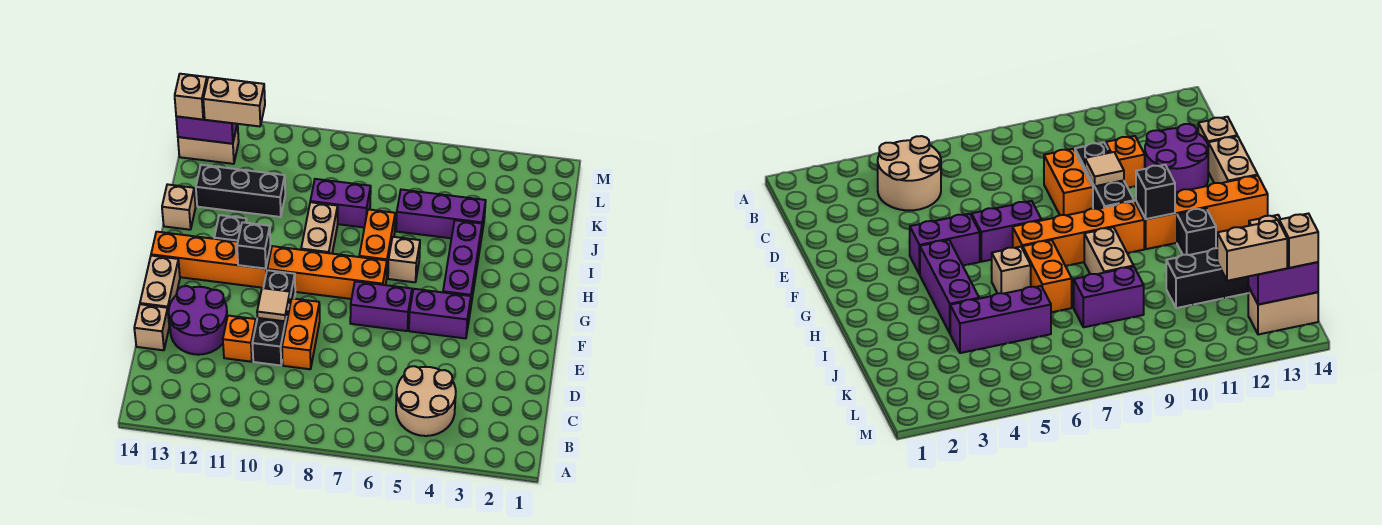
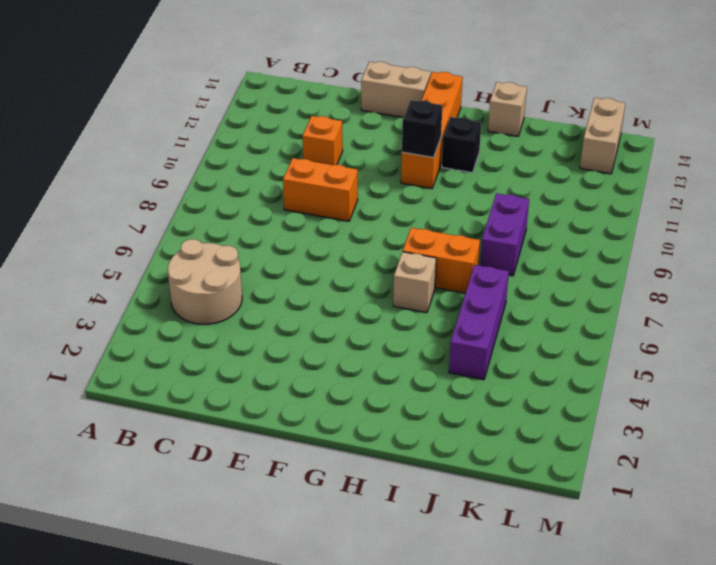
none -> black brick D10:F10 level 1
none -> purple round brick D12:E13 level 1
none -> tan brick D14 level 1

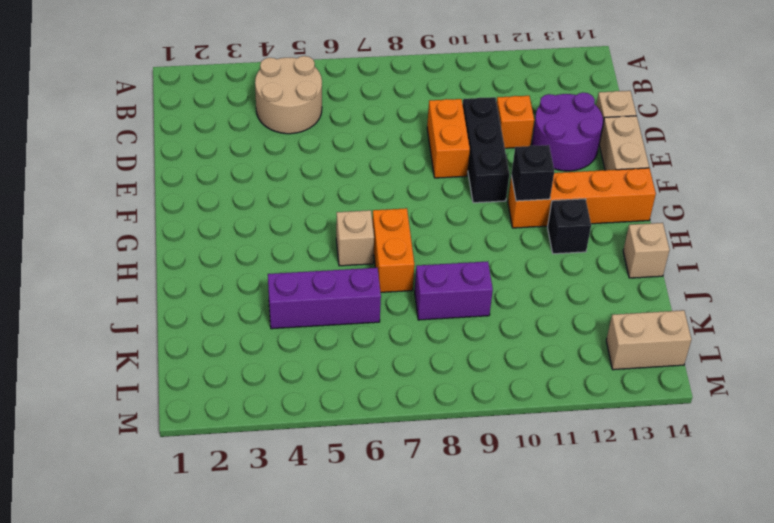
none -> purple brick F4:F5 level 1
none -> purple brick F6:F7 level 1
none -> purple brick G4:I4 level 1

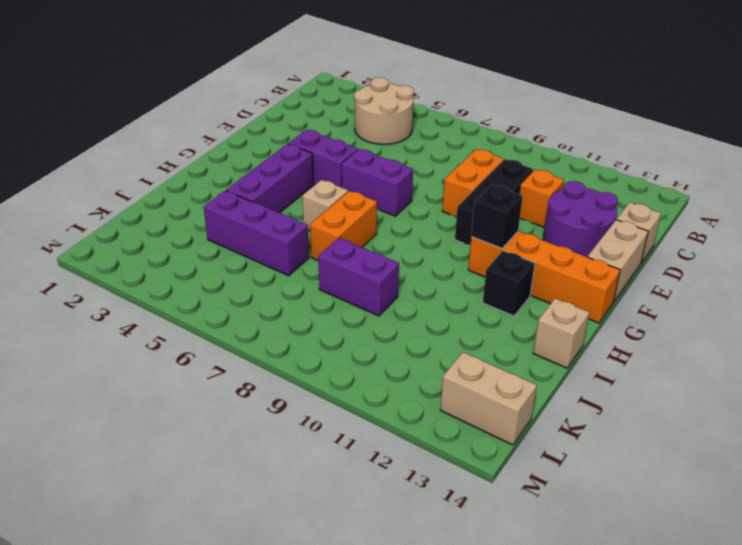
none -> orange brick G7:G10 level 1
none -> tan brick H9:I9 level 1
none -> black brick J11:J13 level 1

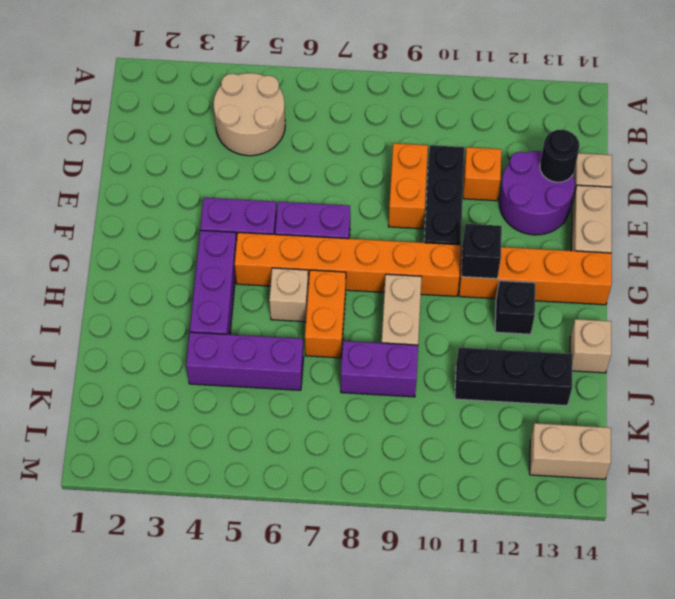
black round brick D13 level 2 -> none
orange brick G5:G10 level 1 -> orange brick G7:G10 level 1
none -> tan tile E10 level 2
none -> purple brick L13:L14 level 2
none -> tan brick L12:L13 level 3

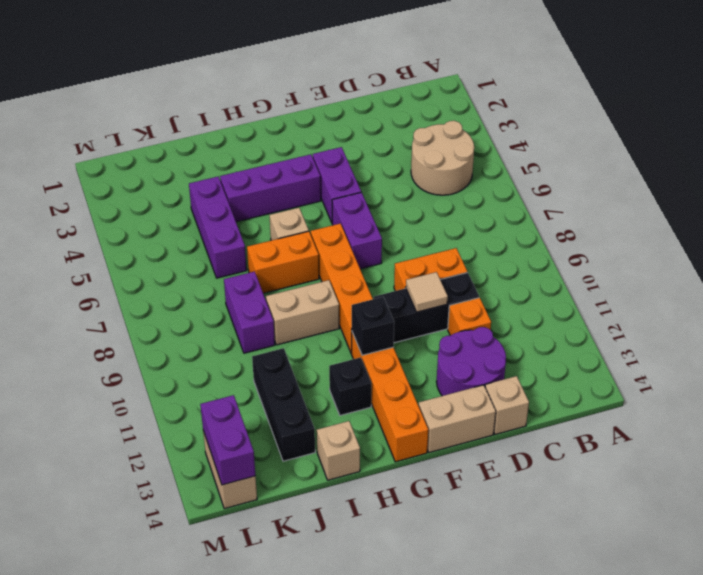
none -> tan brick L12:L13 level 3
none -> tan brick L14 level 3

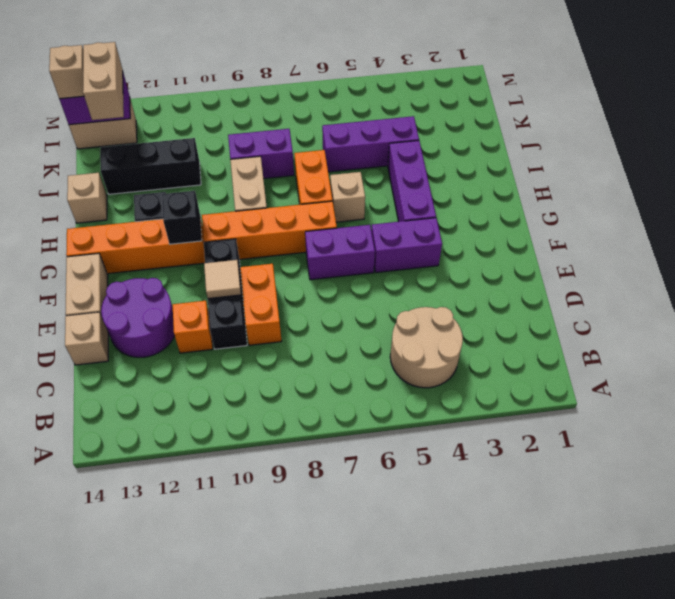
tan brick K13:L13 level 3 -> tan brick L12:L13 level 3

